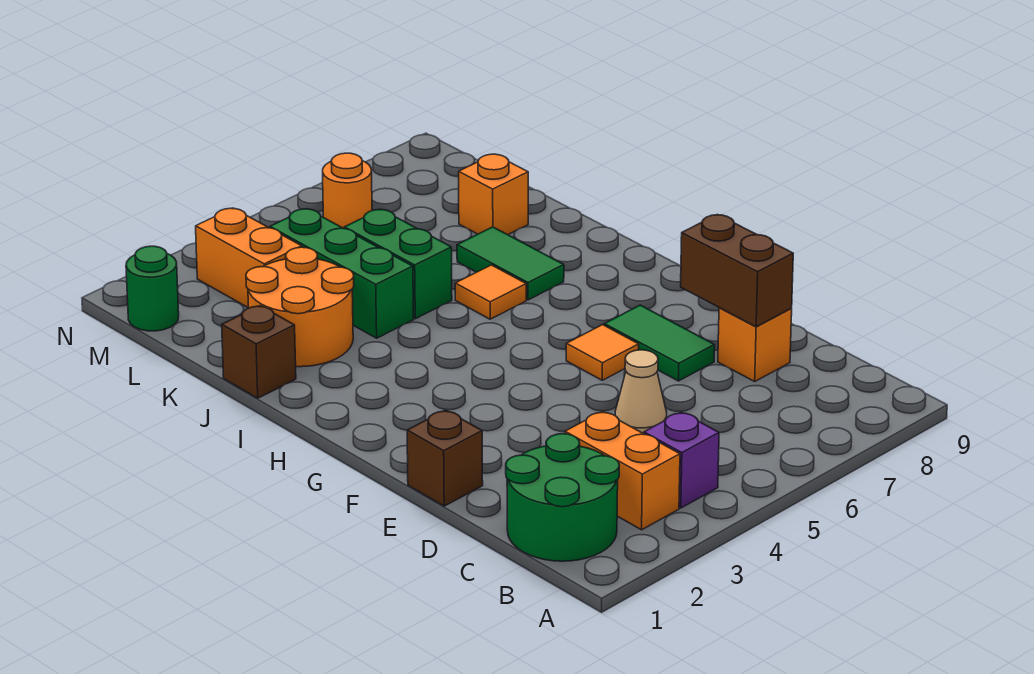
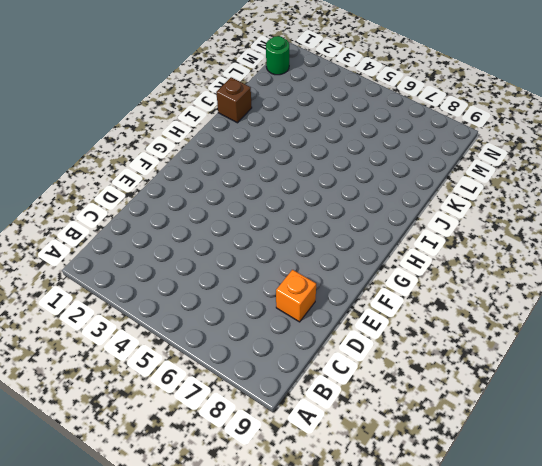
none -> green round brick B1:C2 level 1
none -> orange brick B3:C3 level 1
none -> purple brick B4 level 1

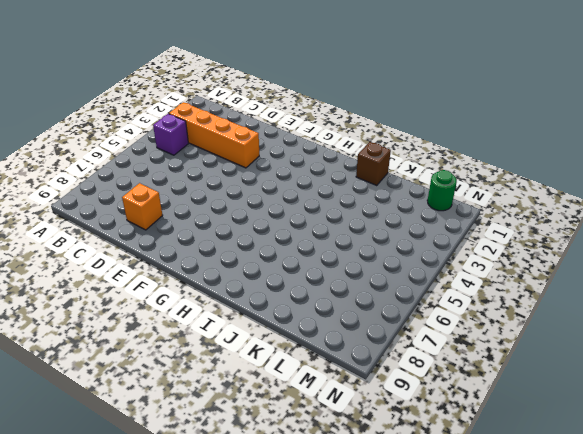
orange brick B3:E3 level 1 -> orange brick B3:C3 level 1
none -> green round brick B1:C2 level 1
none -> tan cone D5 level 1
none -> brown brick E1 level 1

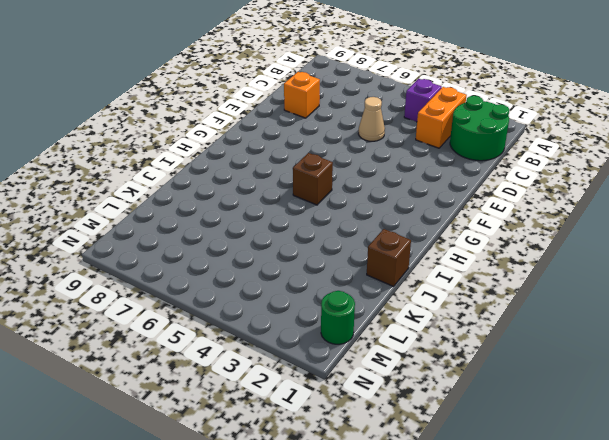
brown brick H5 level 1 -> brown brick E1 level 1
none -> green tile E7:F7 level 1
none -> orange tile F6 level 1
none -> orange tile I6 level 1

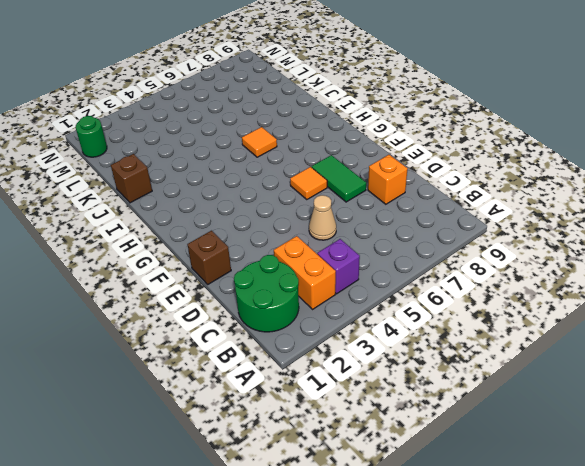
none -> green tile I7:J7 level 1
none -> orange round brick J2:K3 level 1
none -> green brick J4:L4 level 1

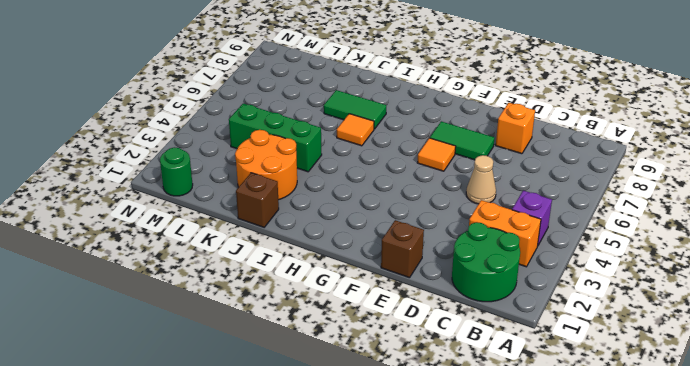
none -> green brick J5:K5 level 1
none -> orange brick K8 level 1
none -> orange brick L3:M3 level 1

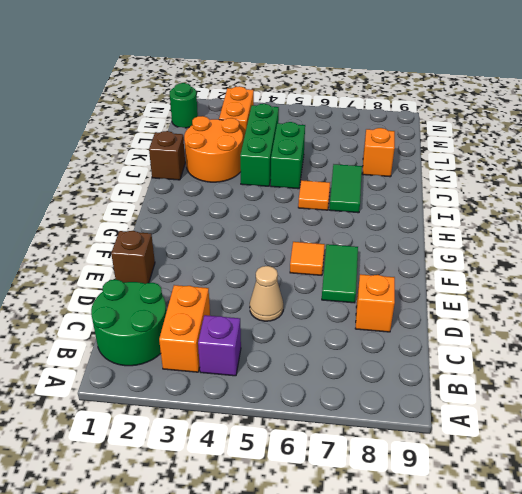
none -> orange round brick M6 level 1
none -> brown brick D8:E8 level 2

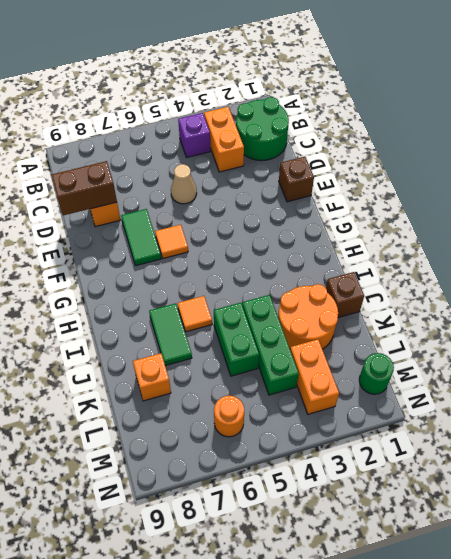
brown brick D8:D9 level 2 -> brown brick D8:E8 level 2

